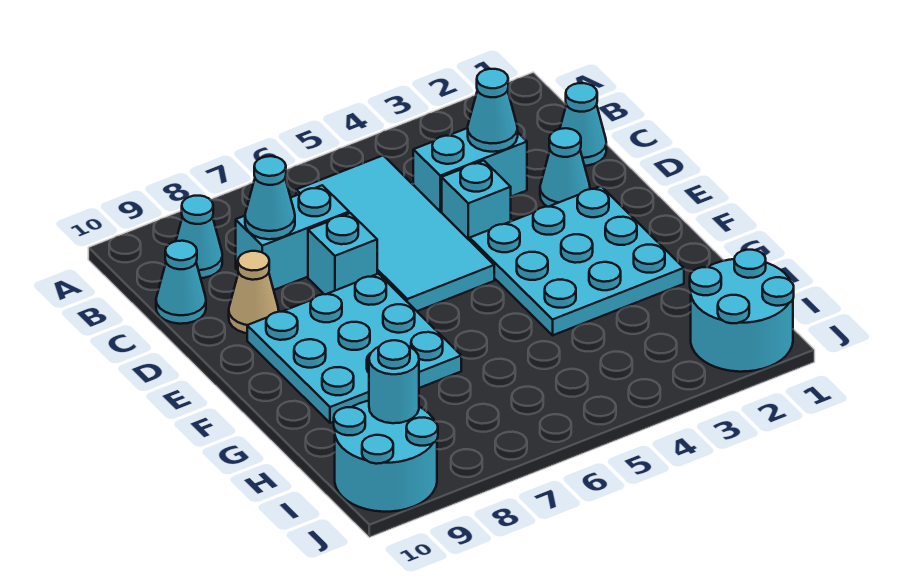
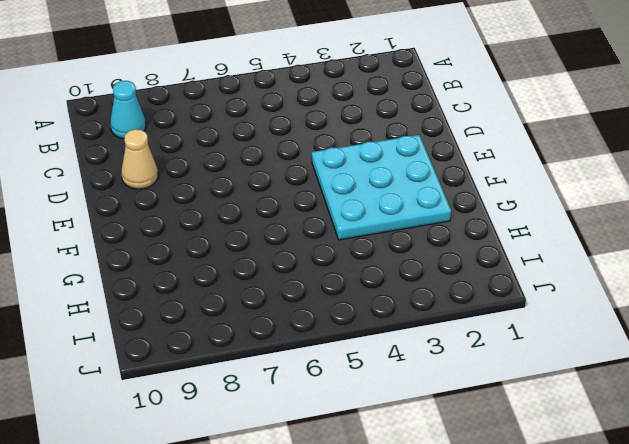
none -> cyan tile B5:E6 level 1
none -> cyan cone C1 level 1
none -> cyan brick C3:C4 level 1

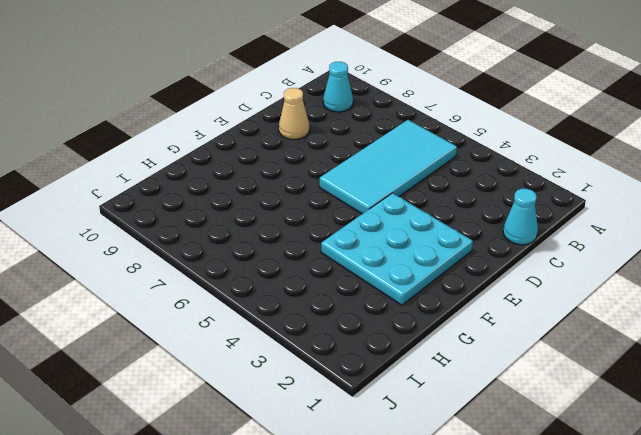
none -> cyan brick C3:C4 level 1
none -> cyan brick C7:C8 level 1
none -> cyan cone C10 level 1

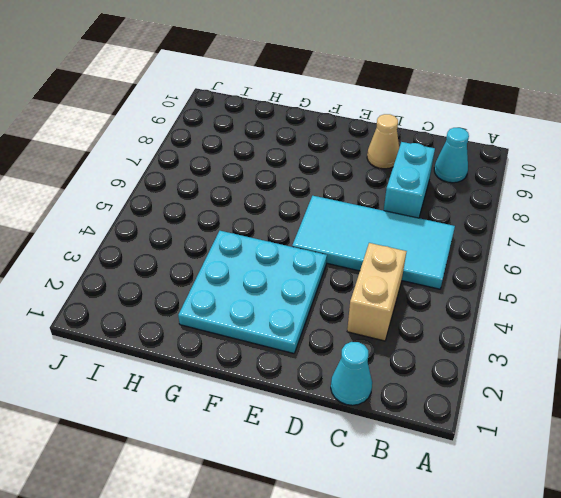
tan brick C3:C4 level 1 -> cyan brick C3:C4 level 1
none -> cyan cone C10 level 1
none -> cyan cone D2 level 1
none -> cyan brick D4 level 1

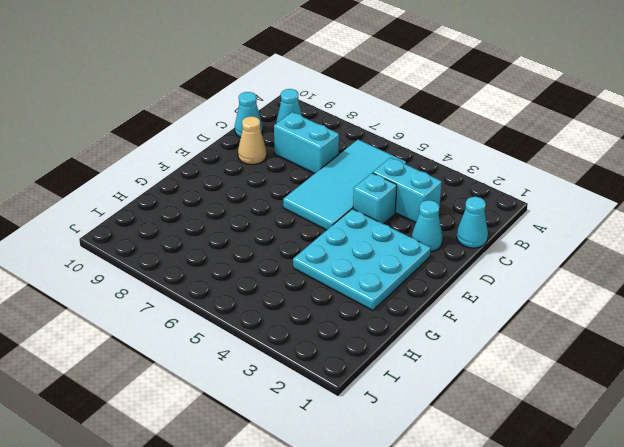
none -> cyan brick D7 level 1
none -> cyan plate E7:G9 level 1
none -> cyan round brick I1:J2 level 1

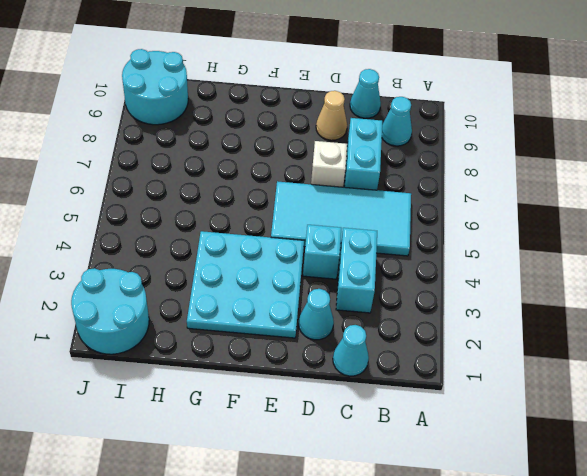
white brick D7 level 1 -> cyan brick D7 level 1
none -> cyan plate E7:G9 level 1
none -> cyan cone C3 level 2
none -> cyan cone C8 level 2

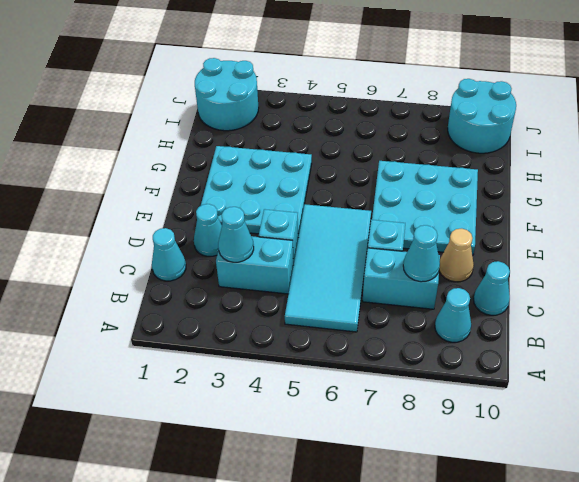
none -> cyan round brick I9 level 2

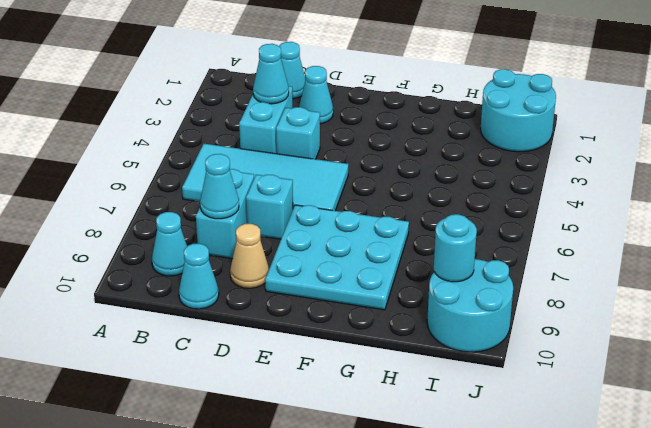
none -> cyan plate E2:G4 level 1

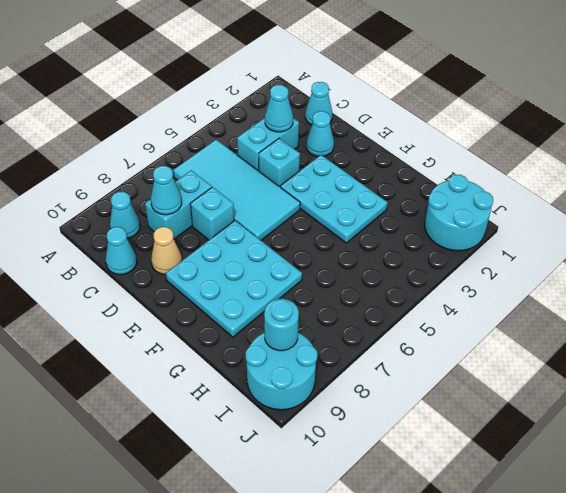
cyan plate E3:G4 level 1 -> cyan plate E2:G4 level 1

